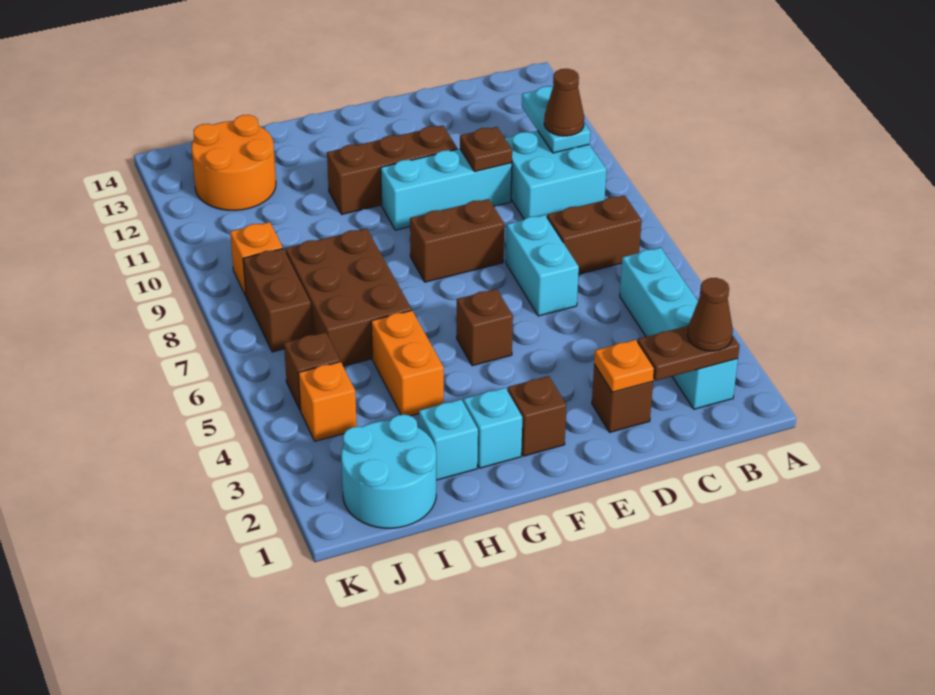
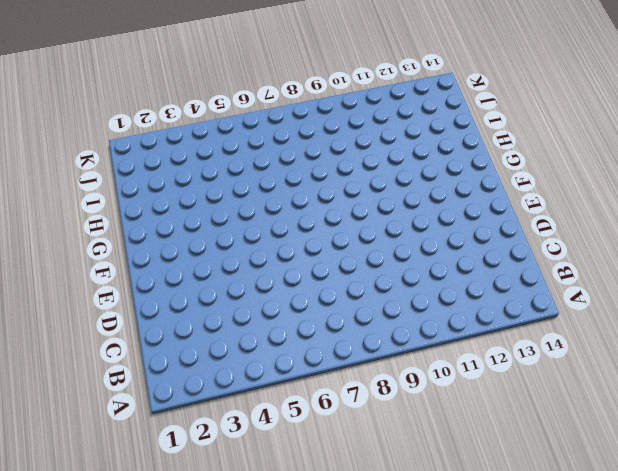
none -> cyan brick B2:B5 level 1
none -> brown brick B7:C7 level 1
none -> cyan brick B9:C10 level 1

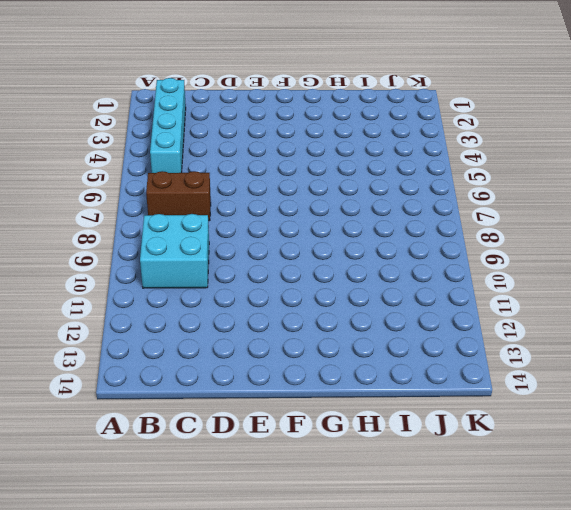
none -> brown brick D2 level 1
none -> cyan brick D6:D7 level 1
none -> cyan brick D10:F10 level 1

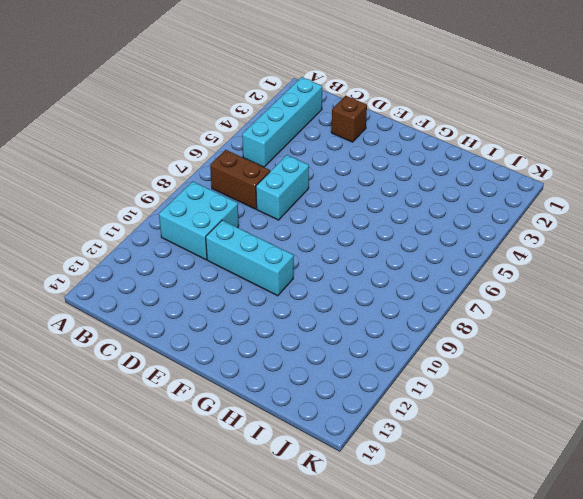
none -> brown brick E8:F8 level 1
none -> brown brick E11:G11 level 1
none -> brown brick F2 level 1

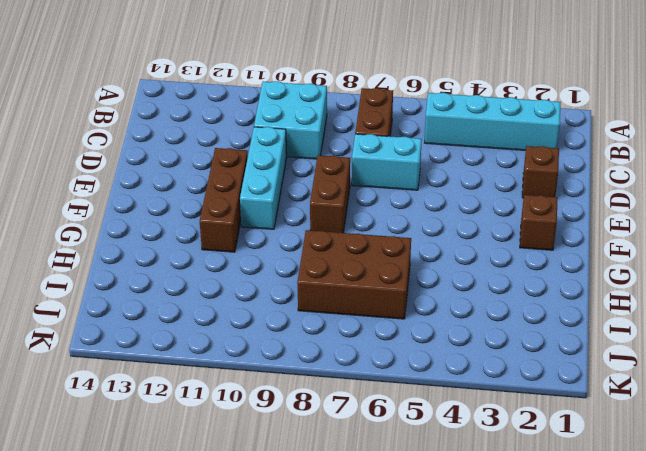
none -> brown brick F5 level 1
none -> cyan brick G2 level 1
none -> cyan brick H2 level 1

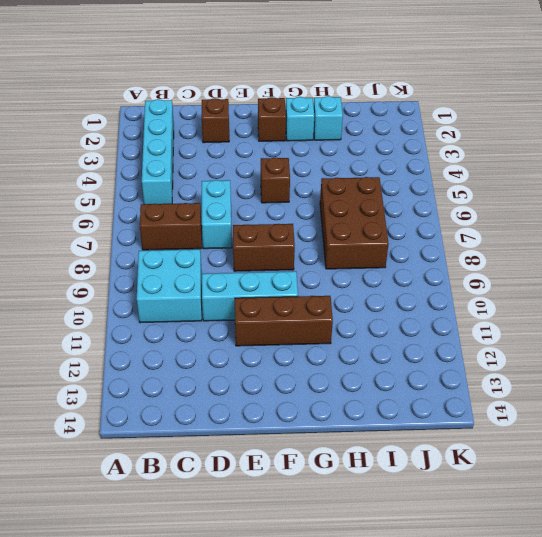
none -> orange brick H4:H5 level 1
none -> cyan round brick I1:J2 level 1
none -> orange round brick I12:J13 level 1

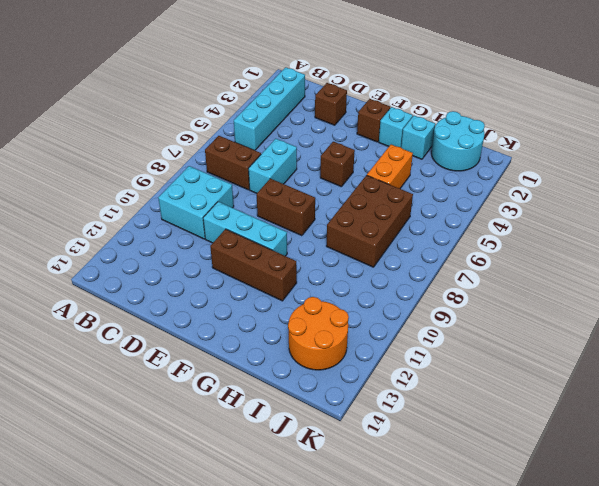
none -> orange brick J4 level 1
none -> brown brick J5 level 1
none -> brown brick J7:J8 level 1

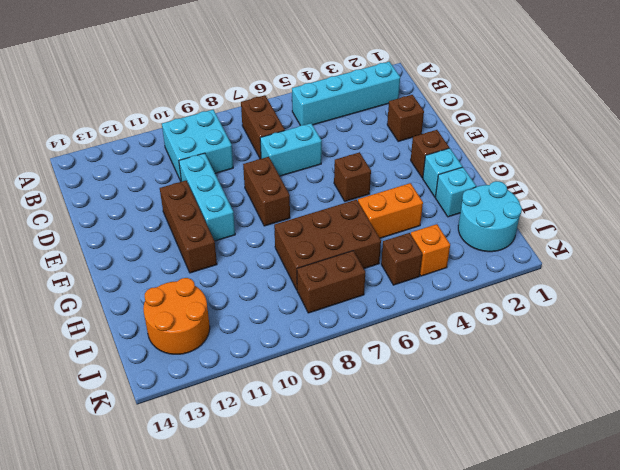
none -> orange brick J9 level 1
none -> brown plate B2:C2 level 2
none -> cyan plate B10:B11 level 2

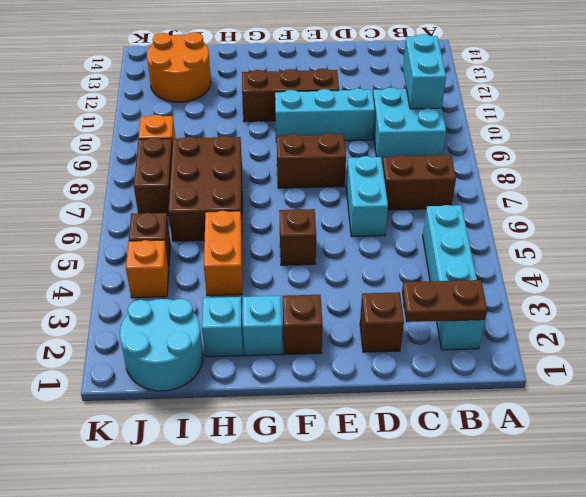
cyan brick B10:B11 level 2 -> cyan plate B10:B11 level 2
none -> orange plate D2 level 2
none -> brown plate D10 level 2
none -> brown cone B2 level 3

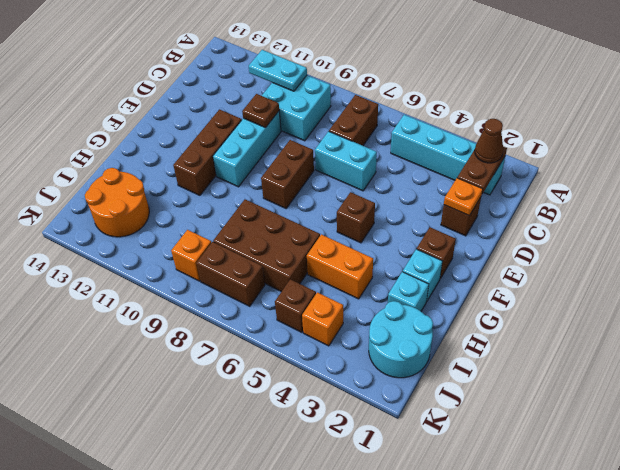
none -> brown cone B10 level 3

